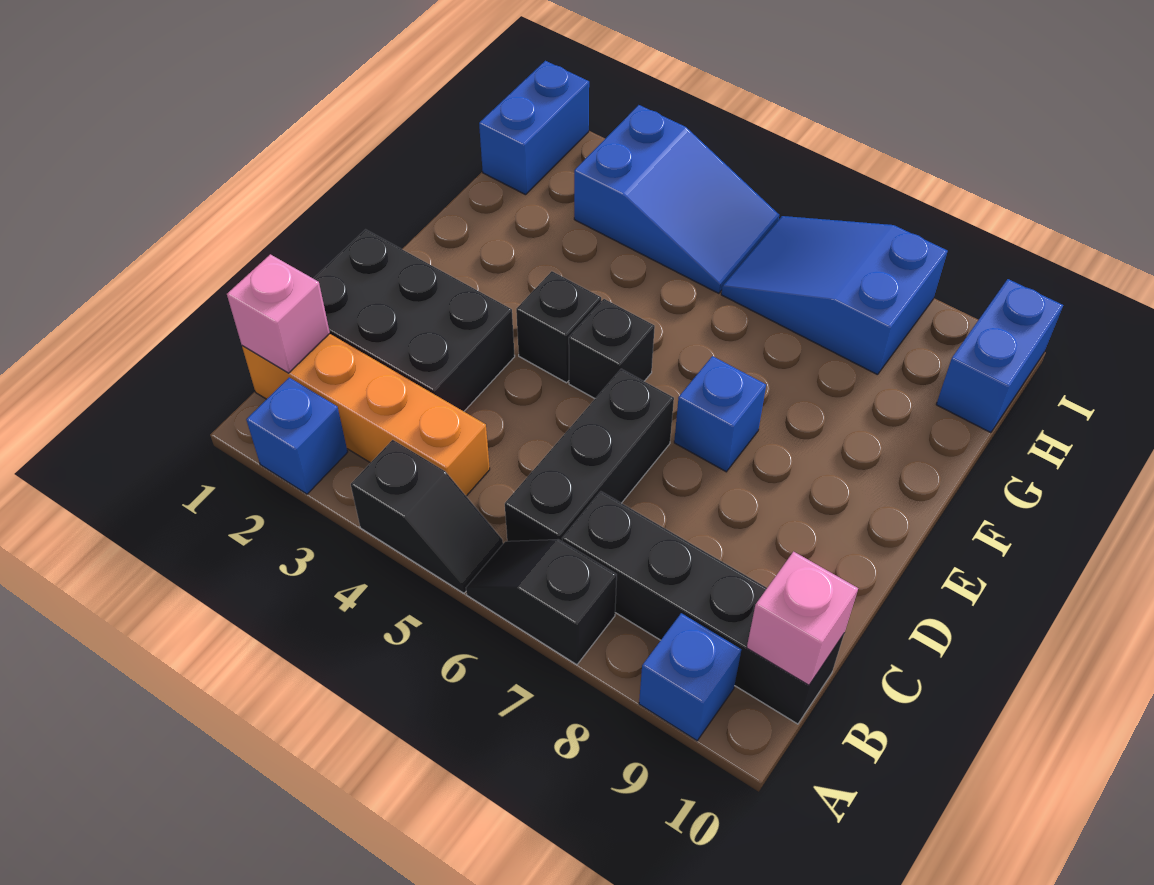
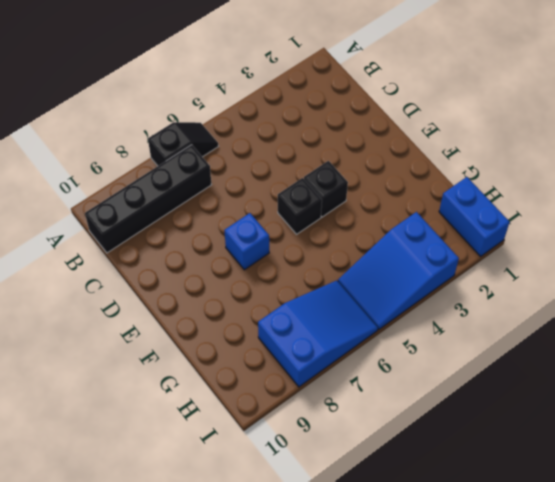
none -> blue brick A2 level 1
none -> black slope A4:A5 level 1 top 4
none -> blue brick A9 level 1

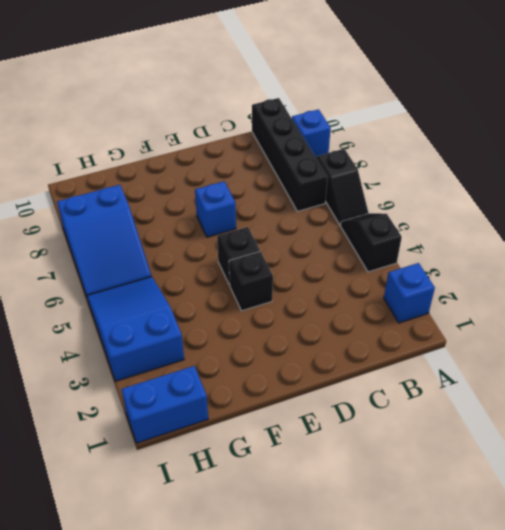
none -> orange brick B1:B4 level 1
none -> black brick B6:D6 level 1
none -> black brick C1:D3 level 1

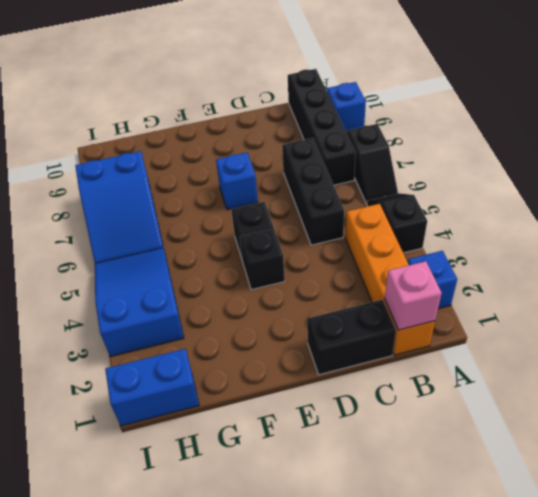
black brick C1:D1 level 1 -> black brick C1:D3 level 1
black brick C5:C7 level 1 -> black brick B6:D6 level 1
none -> blue brick H10:I10 level 1
none -> pink brick B10 level 2

